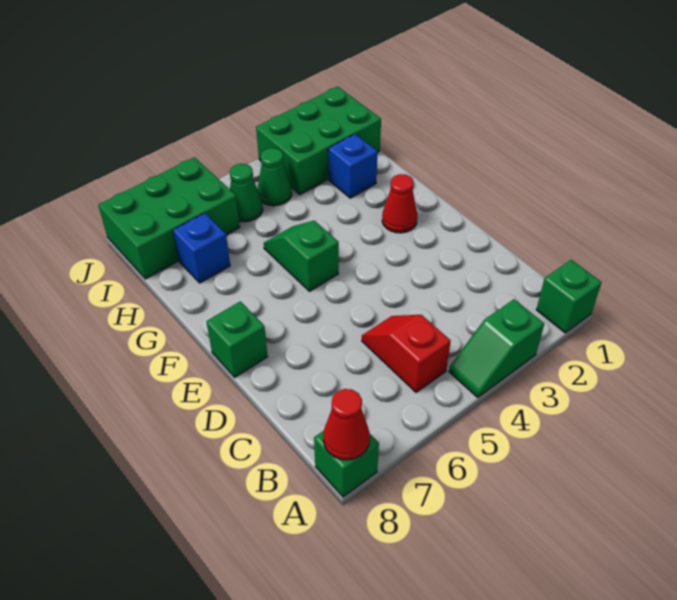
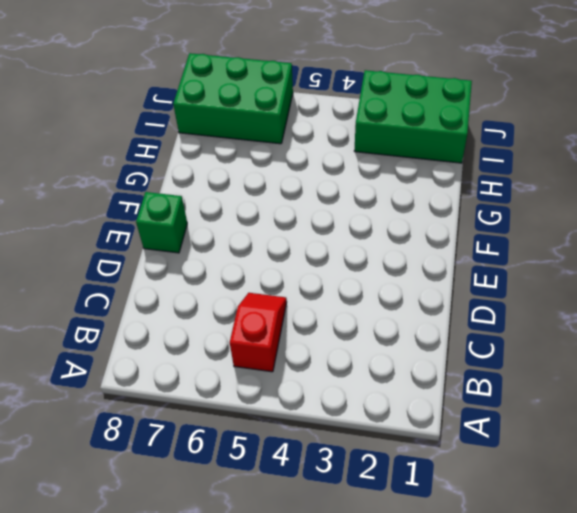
none -> green brick A1 level 1
none -> green slope A3:A4 level 1 top 3
none -> green brick A8 level 1

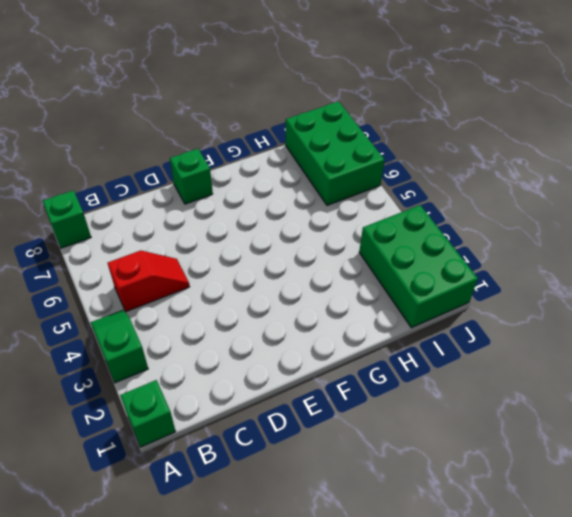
none -> red cone F2 level 1
none -> green slope F5:G5 level 1 top F
none -> blue brick H2 level 1

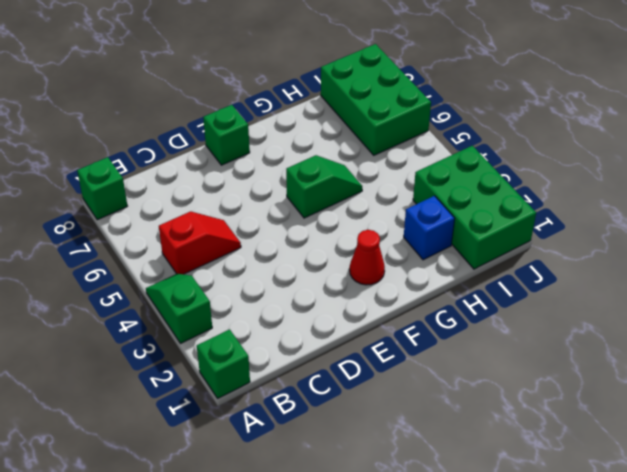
none -> blue brick H7 level 1
none -> green cone I4 level 1
none -> green cone I5 level 1

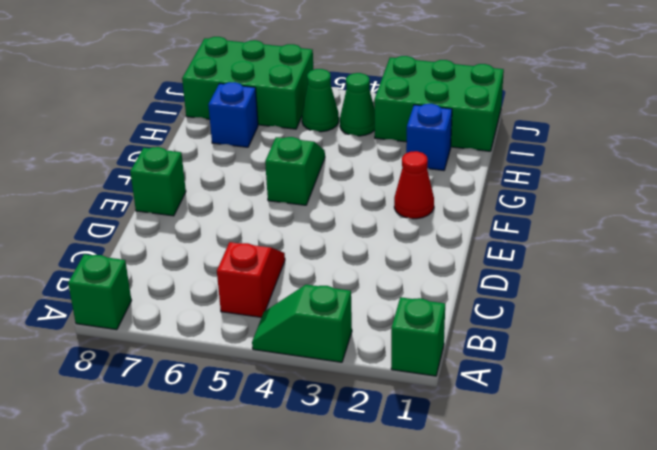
none -> red cone A8 level 2

